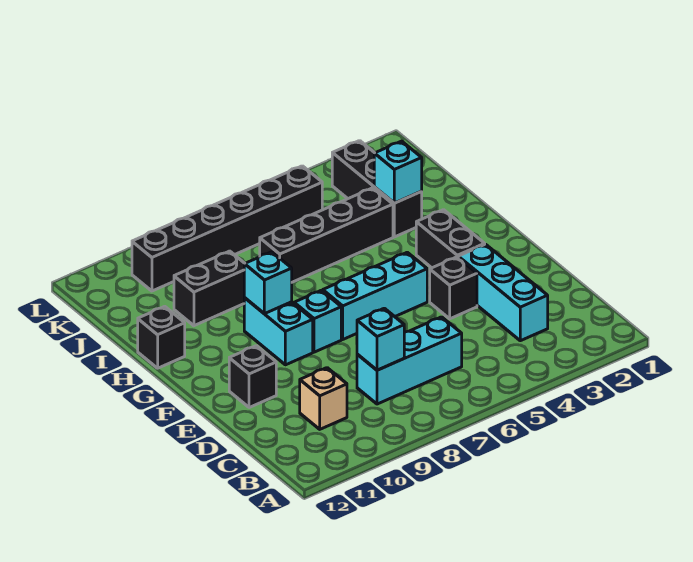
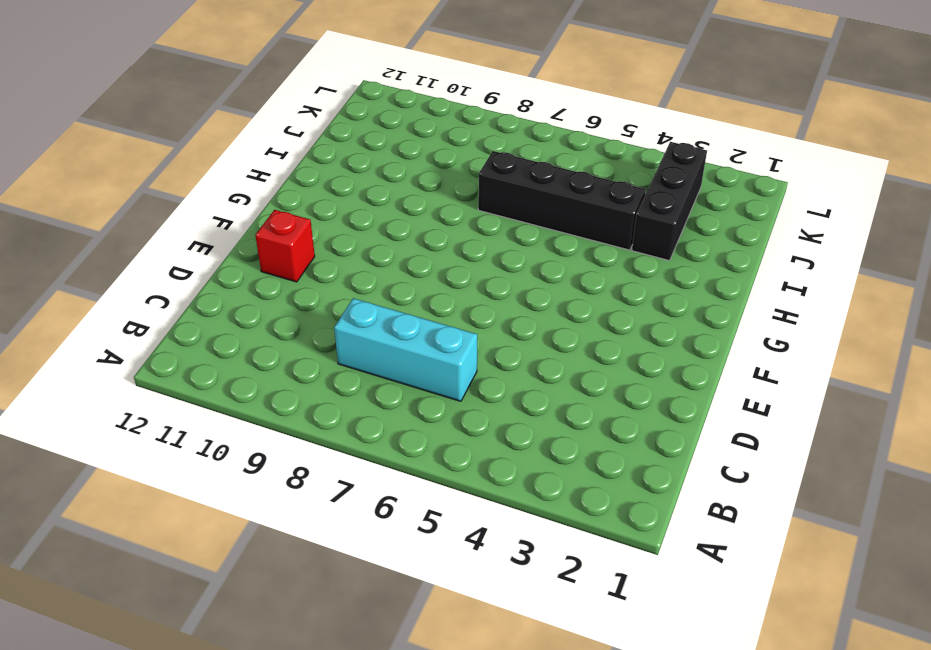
red brick E11 level 1 -> black brick E11 level 1
none -> cyan brick C3:E3 level 1
none -> tan brick C10 level 1
none -> black brick E4 level 1

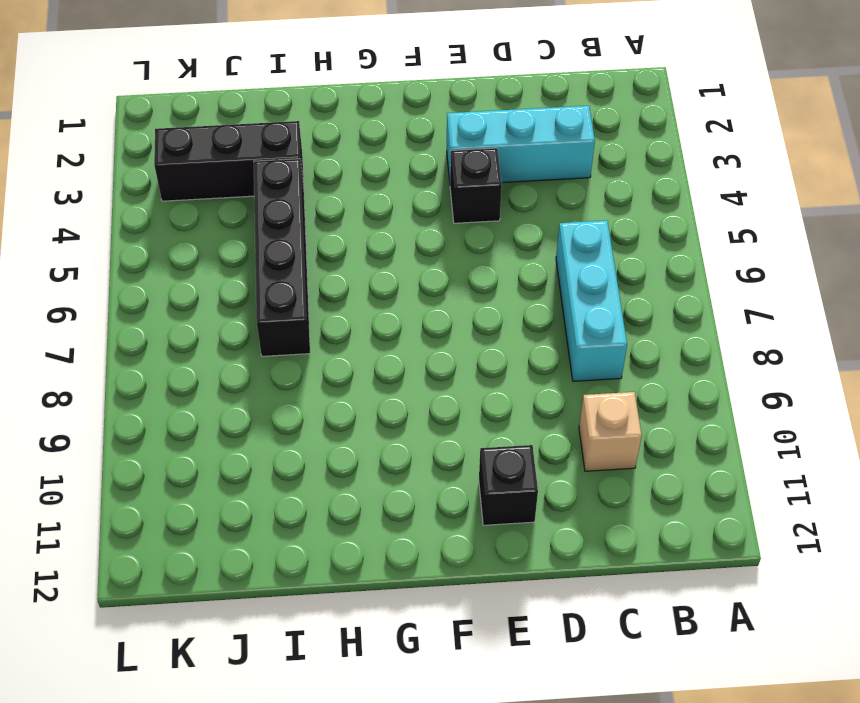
none -> black brick F3:G3 level 1
none -> cyan brick F5:F7 level 1
none -> cyan brick F8 level 1

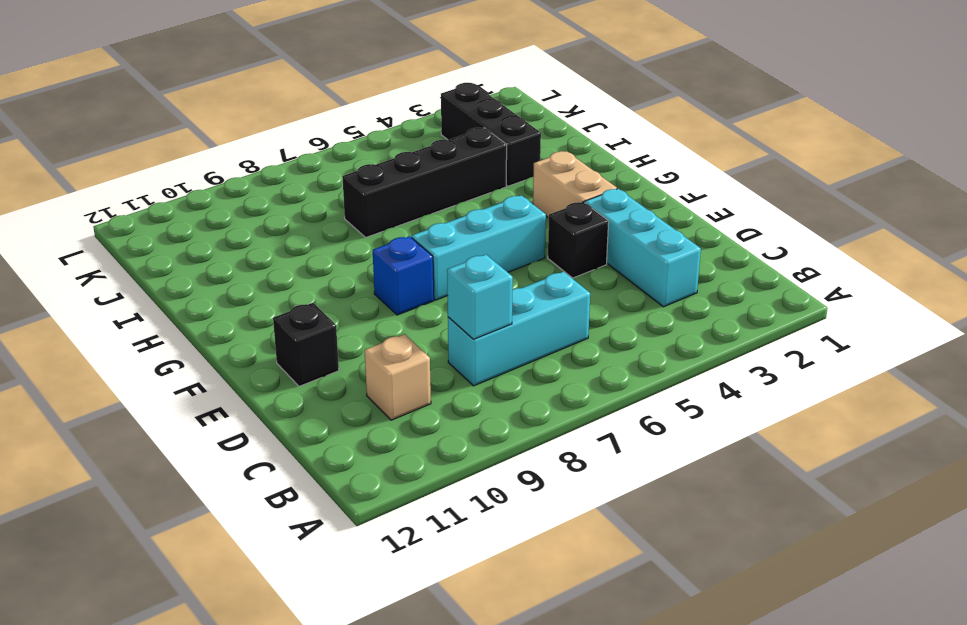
tan brick F3:G3 level 1 -> black brick F3:G3 level 1
blue brick F8 level 1 -> cyan brick F8 level 1
none -> cyan brick F9:G9 level 1
none -> black brick H12 level 1
none -> black brick I9:I10 level 1

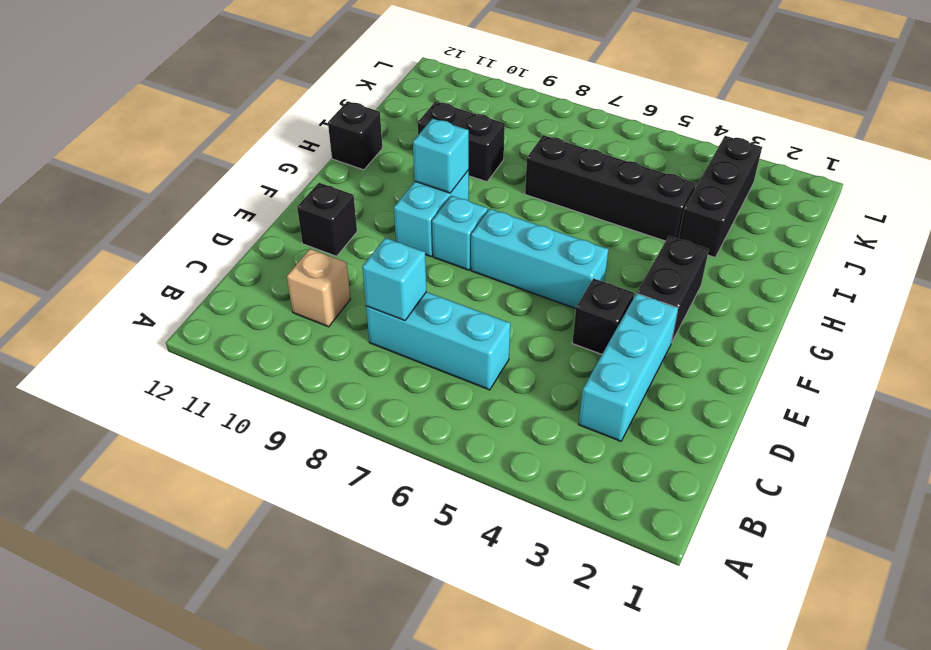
none -> black brick K5:K10 level 1
none -> cyan brick I3 level 2

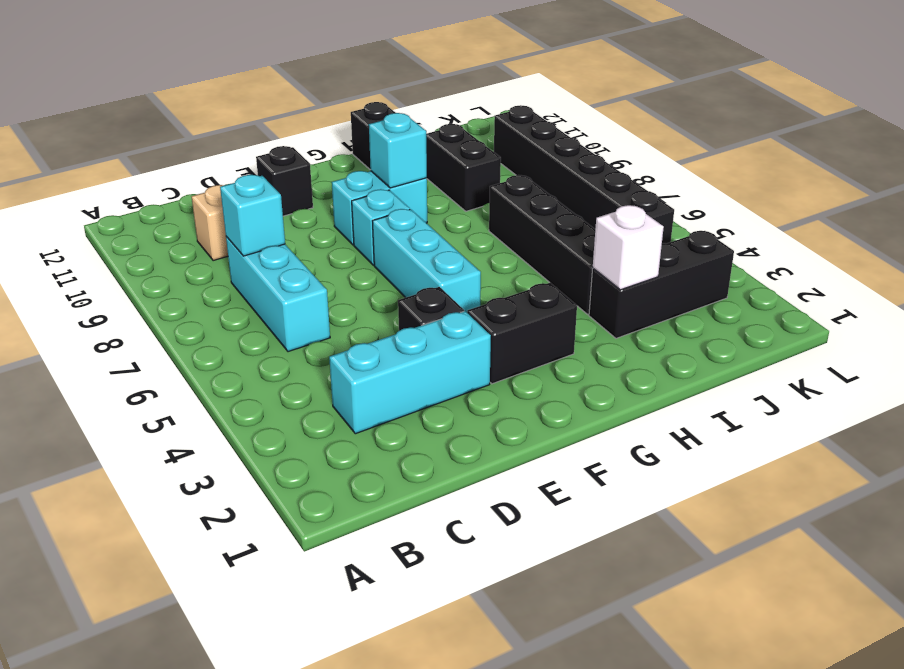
white brick I3 level 2 -> cyan brick I3 level 2

